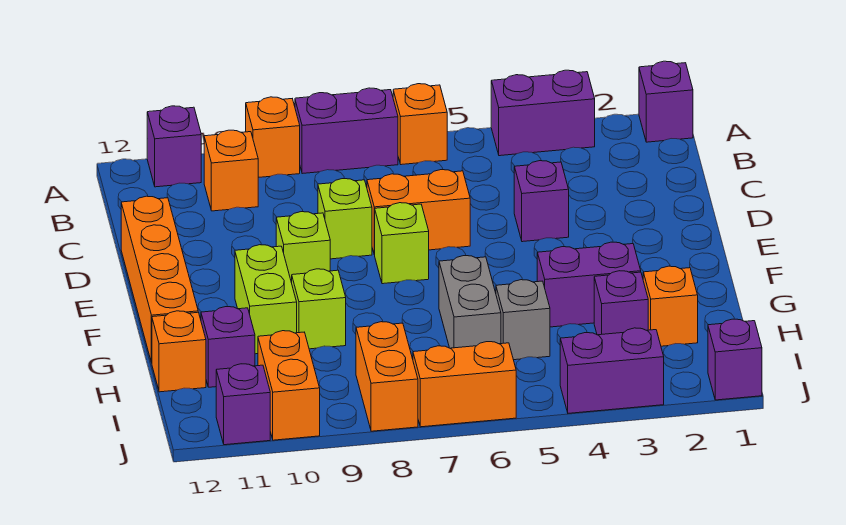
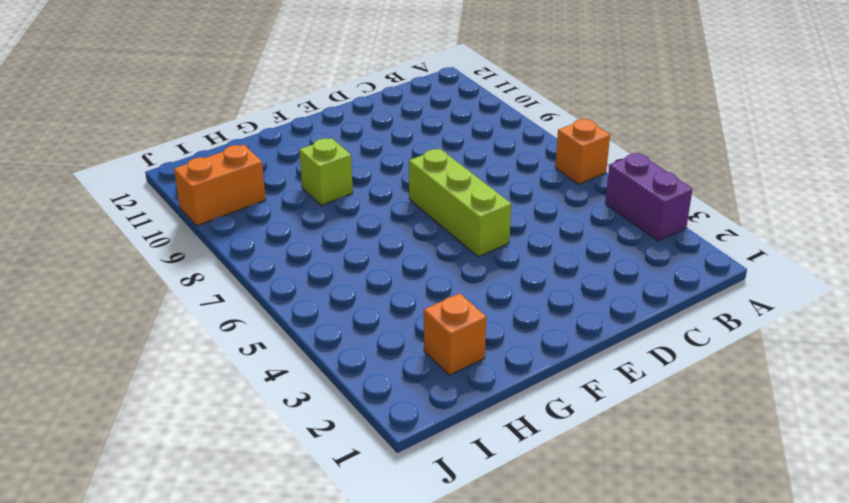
lime brick E5:E7 level 1 -> lime brick E7 level 1
none -> purple brick A1 level 1
none -> purple brick A7:A8 level 1
none -> orange brick A9 level 1

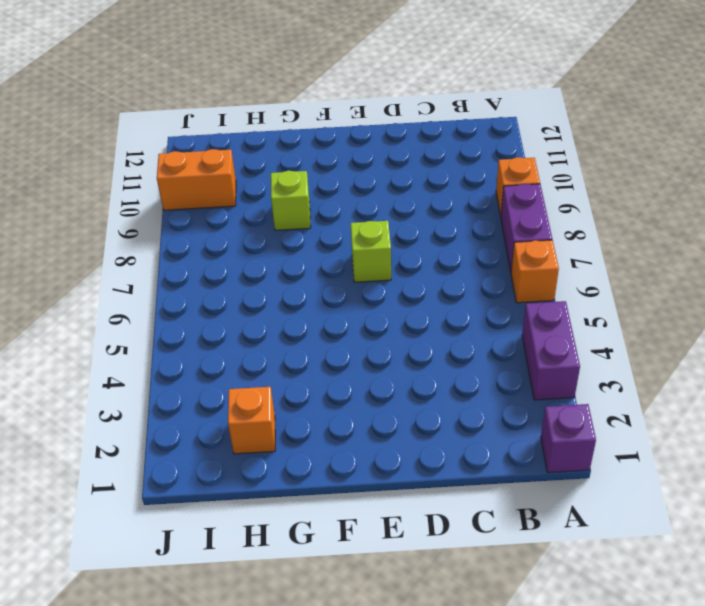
none -> purple brick A11 level 1
none -> orange brick B10 level 1
none -> purple brick D4 level 1

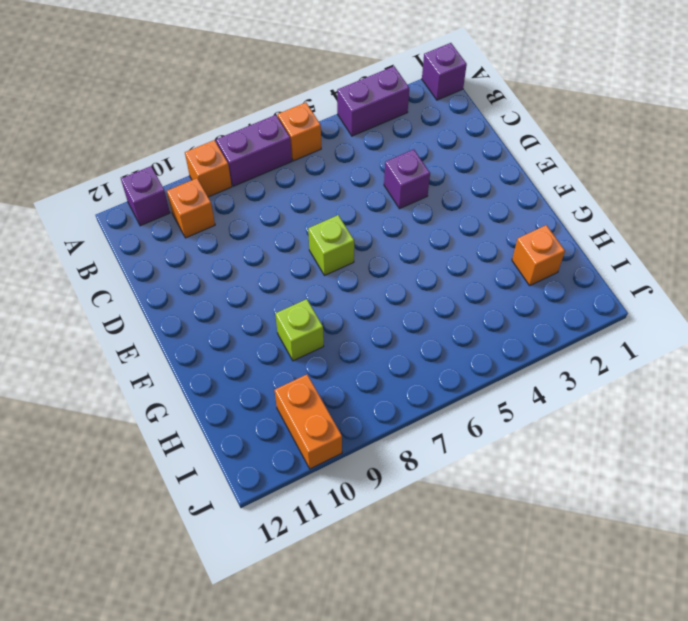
none -> orange brick D6:D7 level 1
none -> lime brick D8 level 1
none -> orange brick D12:G12 level 1

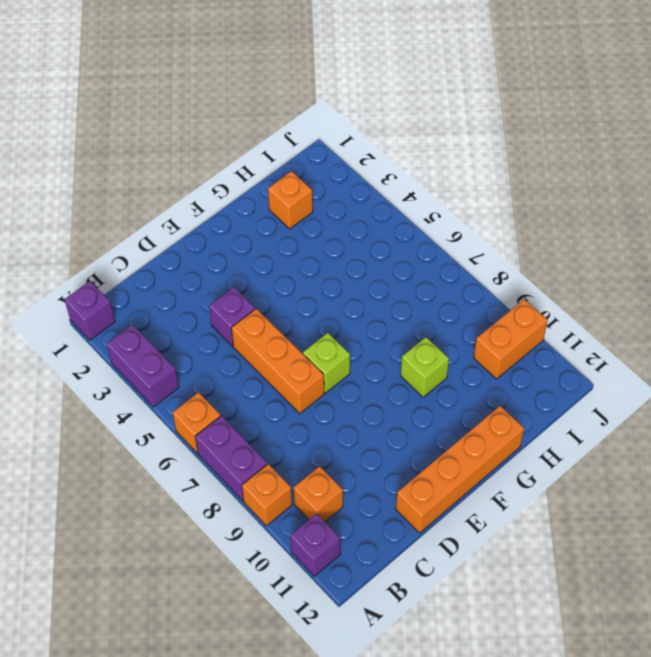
orange brick D5:D7 level 1 -> orange brick D6:D7 level 1
none -> lime brick D8 level 1
none -> lime brick E9 level 1
none -> lime brick F10:G10 level 1

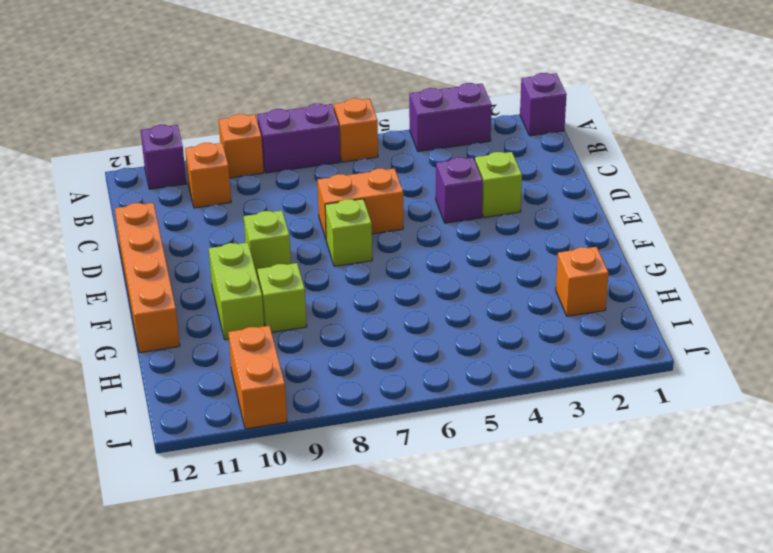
lime brick D3 level 1 -> lime brick D8 level 1
none -> purple brick G3:G4 level 1
none -> grey brick G6:H6 level 1
none -> purple brick H3 level 1

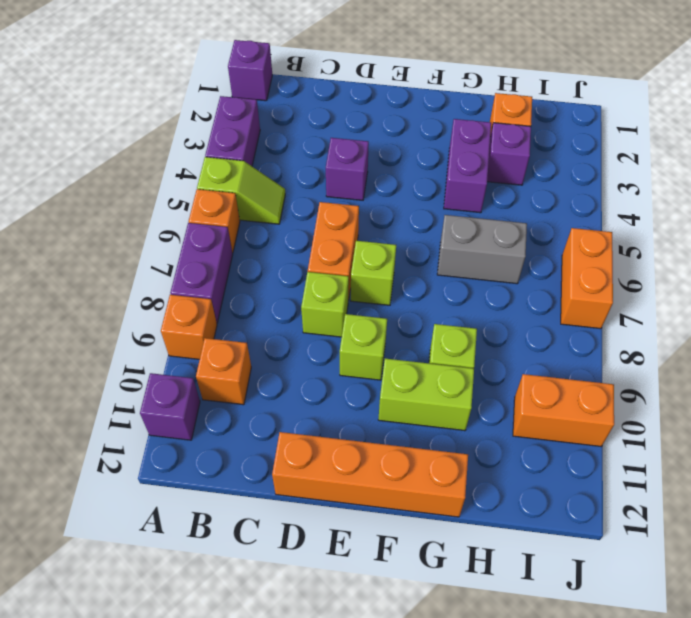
lime slope A5:B5 level 1 top A -> none
none -> grey brick H5 level 1
none -> purple brick H11 level 1
none -> orange brick H12 level 1

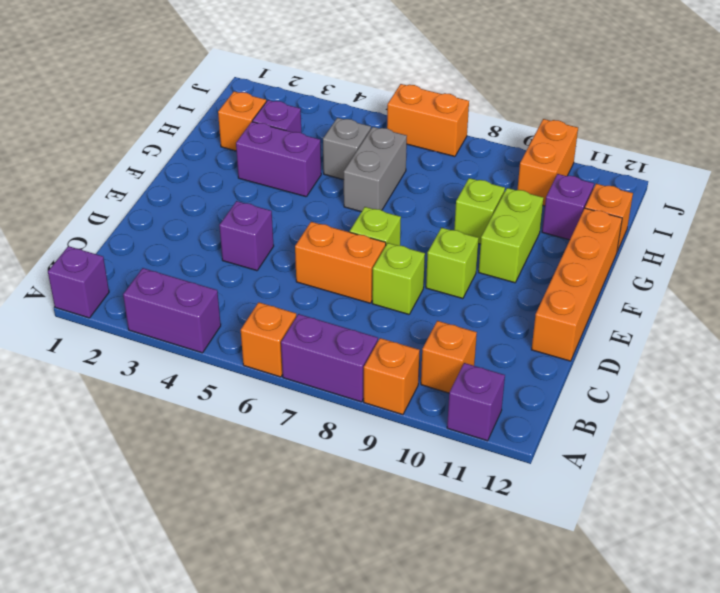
none -> orange brick I8:J8 level 1
none -> purple brick J1 level 1
none -> purple brick J3:J4 level 1

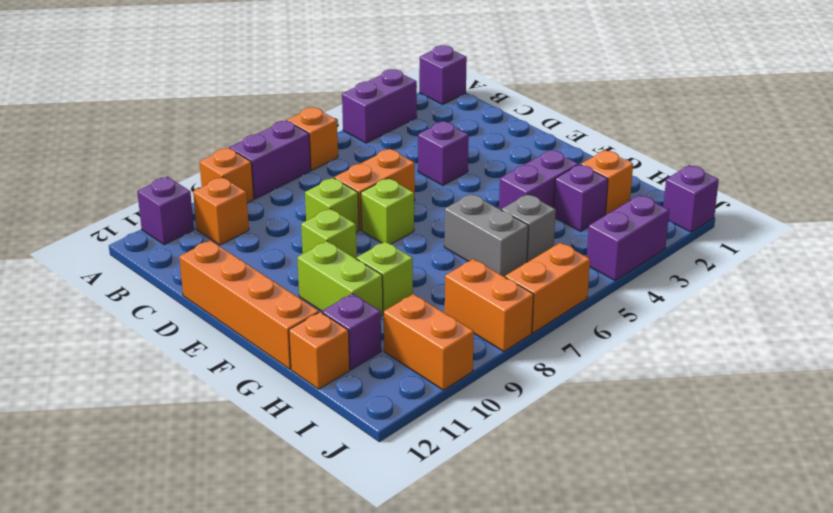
none -> purple brick J11 level 1

